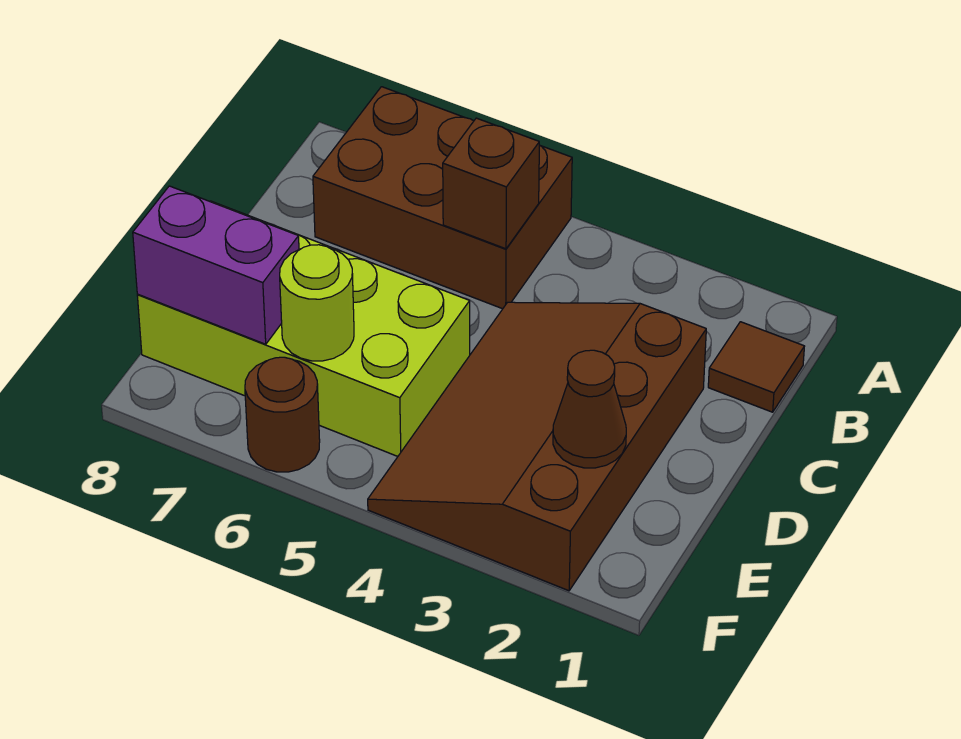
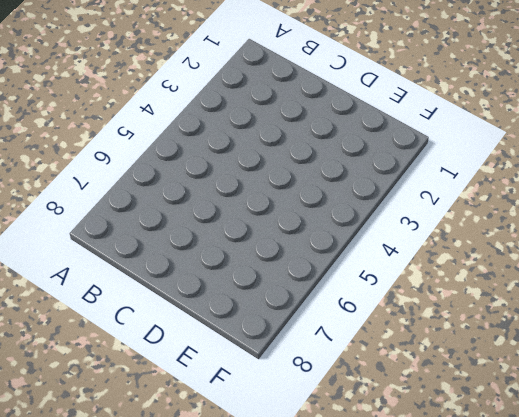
none -> brown brick A5:B7 level 1
none -> brown tile B1 level 1

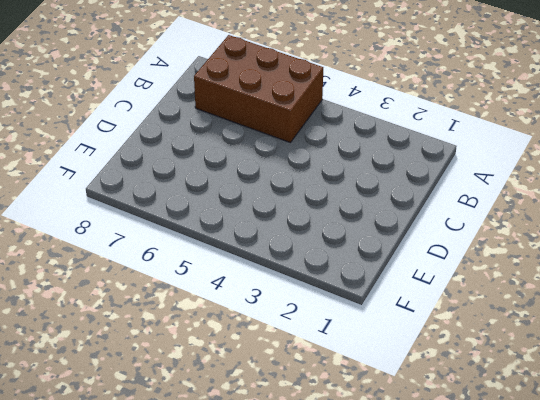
none -> brown tile B1 level 1
none -> brown slope C2:F4 level 1 top 2

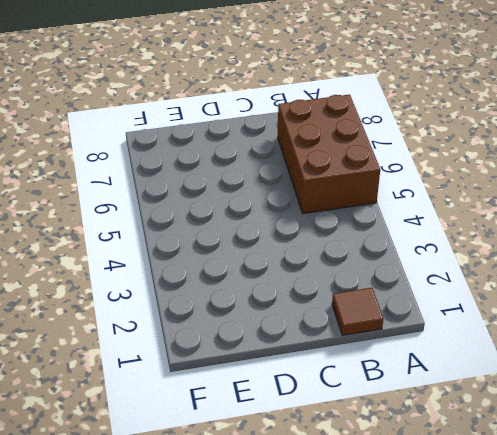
none -> brown slope C2:F4 level 1 top 2
none -> lime brick D5:E8 level 1

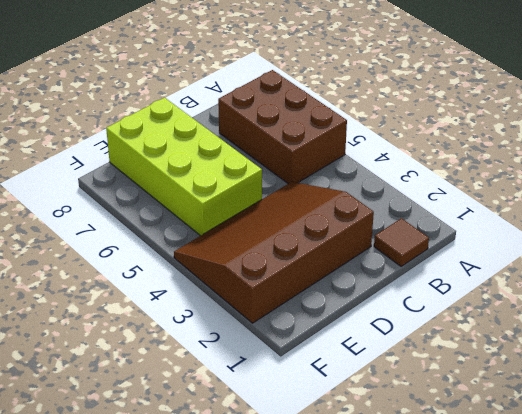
none -> brown round brick F6 level 1
none -> brown brick B5 level 2

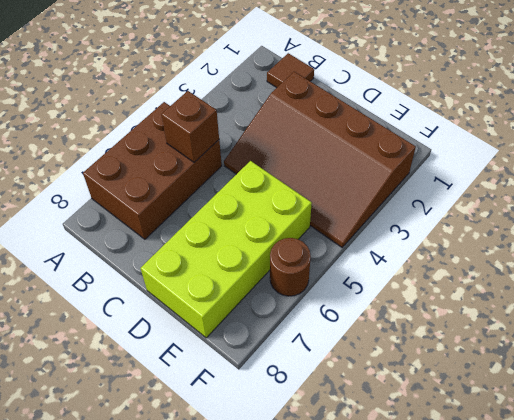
none -> brown cone E2 level 2
none -> lime round brick E6 level 2

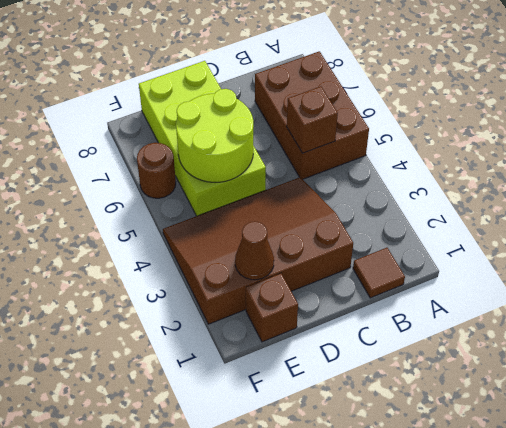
lime round brick D5:E6 level 2 -> lime round brick E6 level 2
brown brick E1 level 1 -> none
none -> purple brick E7:E8 level 2

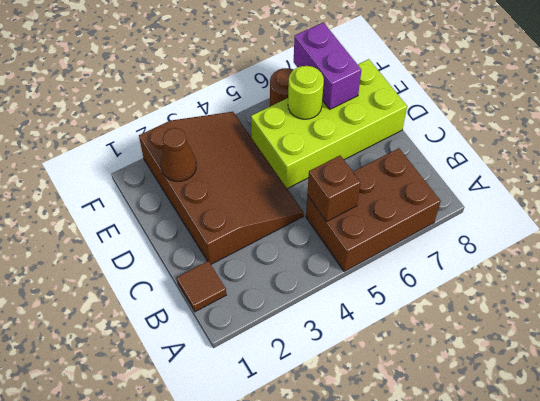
purple brick E7:F7 level 2 -> purple brick E7:E8 level 2

